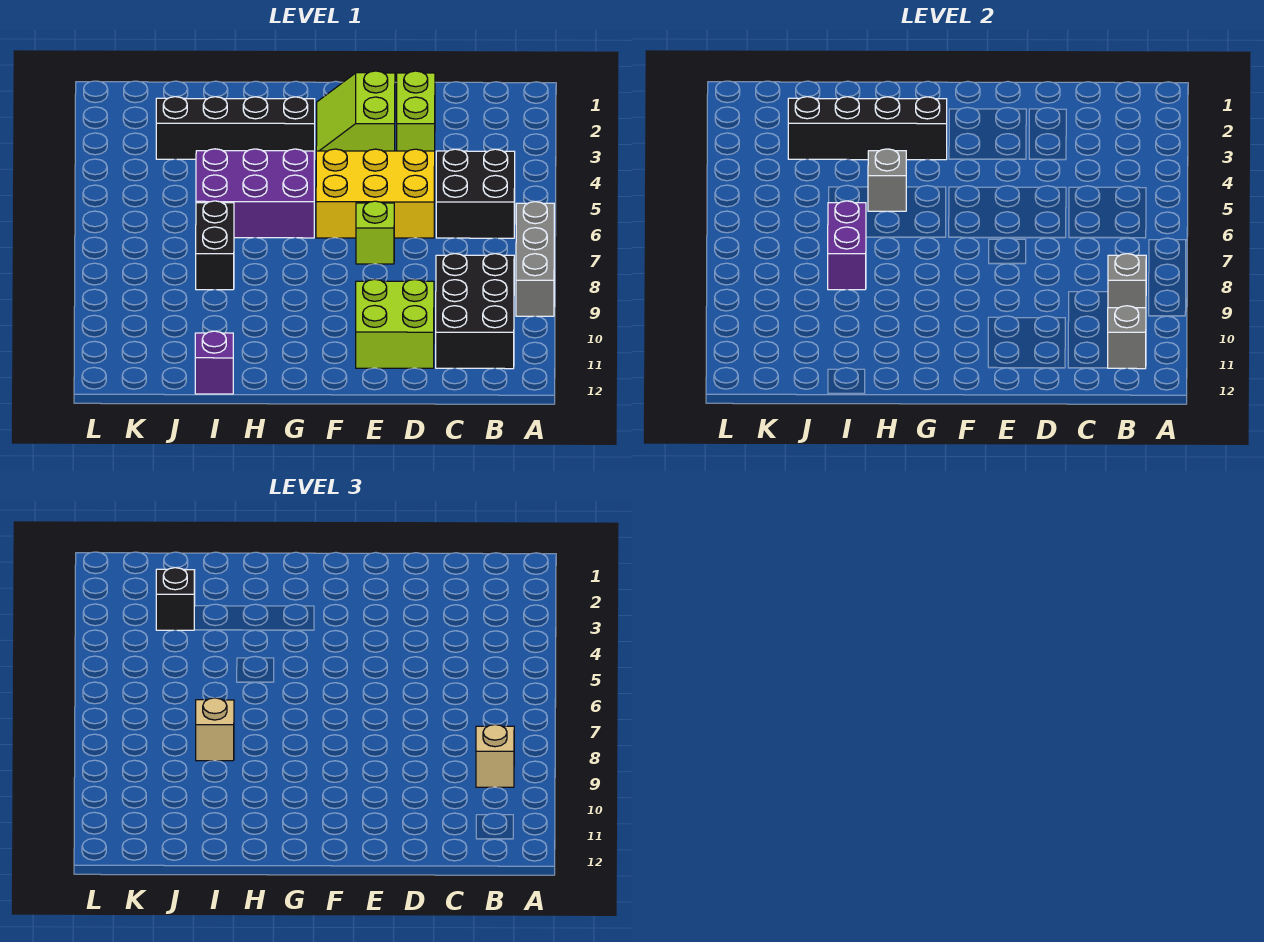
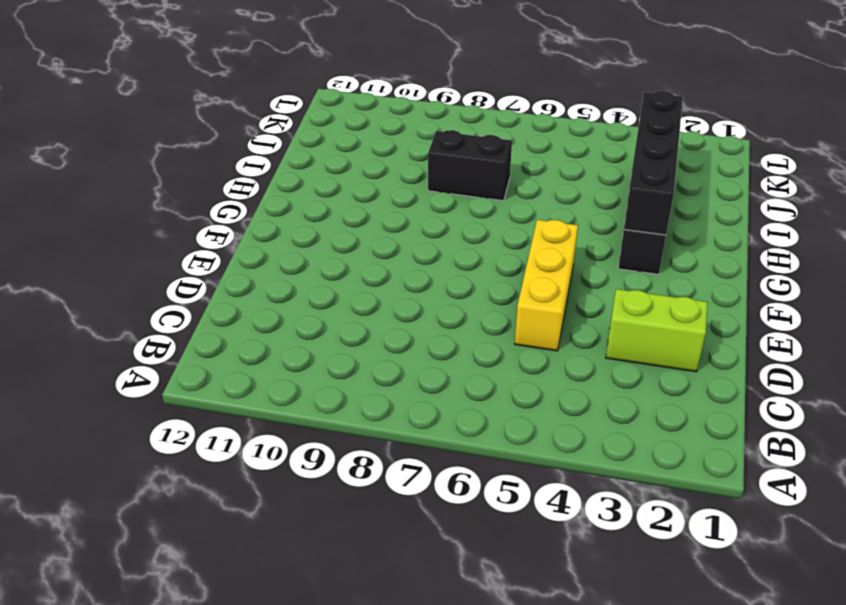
yellow brick D5:F5 level 1 -> yellow brick D5:F6 level 1
none -> grey brick A7:A9 level 1
none -> black brick B5:C6 level 1
none -> black brick B9:C11 level 1

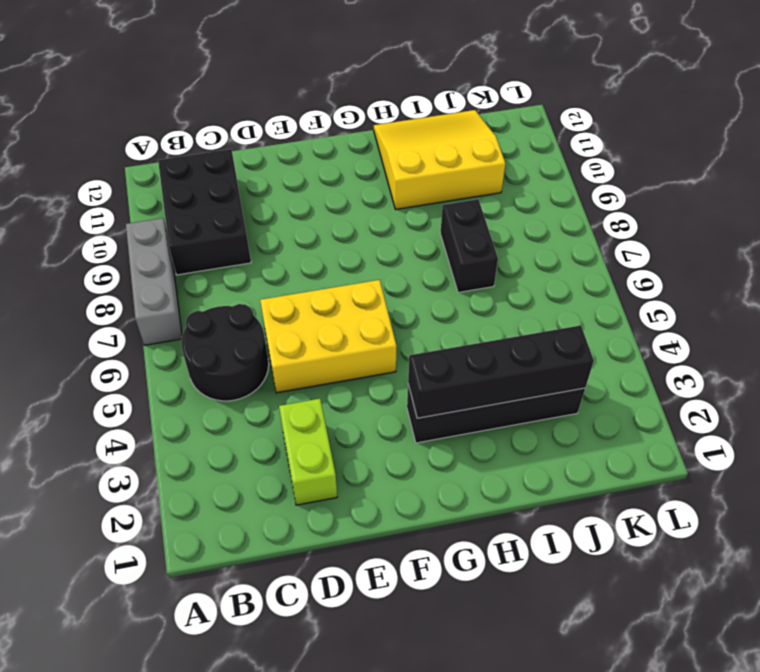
black round brick B5:C6 level 1 -> black brick B5:C6 level 1
yellow slope H10:J12 level 1 top 10 -> purple brick I12 level 1
none -> lime brick D10:E11 level 1
none -> lime slope E2:F3 level 1 top E
none -> lime brick E7 level 1

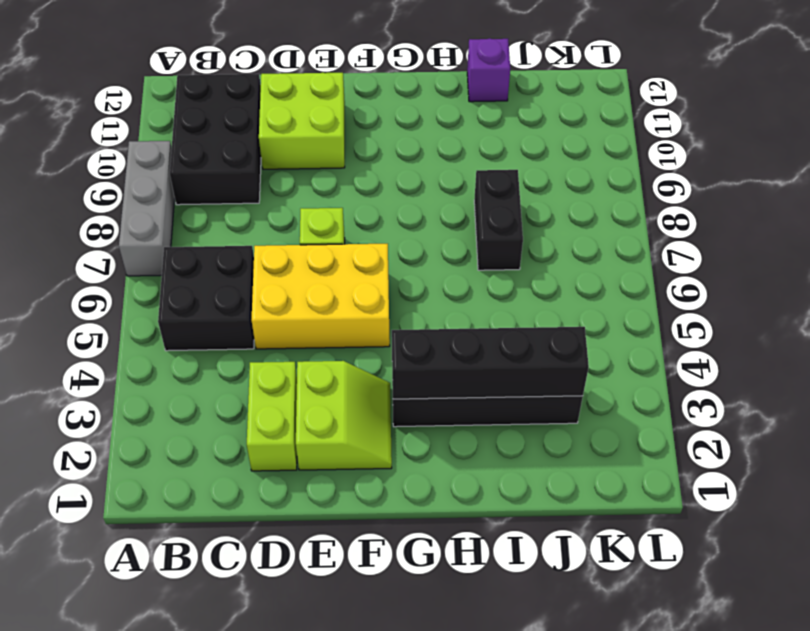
none -> purple brick G5:I6 level 1
none -> grey brick B9 level 2
none -> grey brick B11 level 2

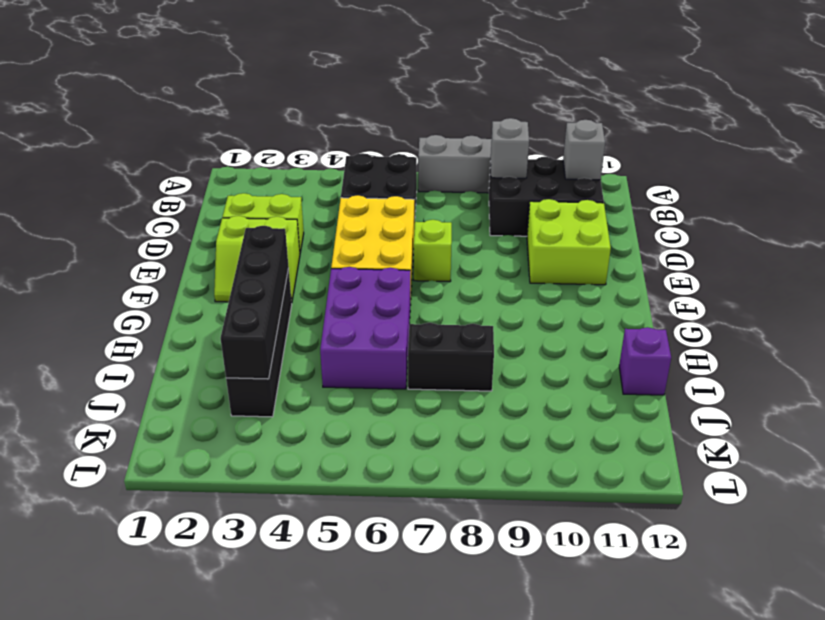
none -> grey brick H5 level 2
none -> purple brick I7:I8 level 2
none -> tan brick B9 level 3

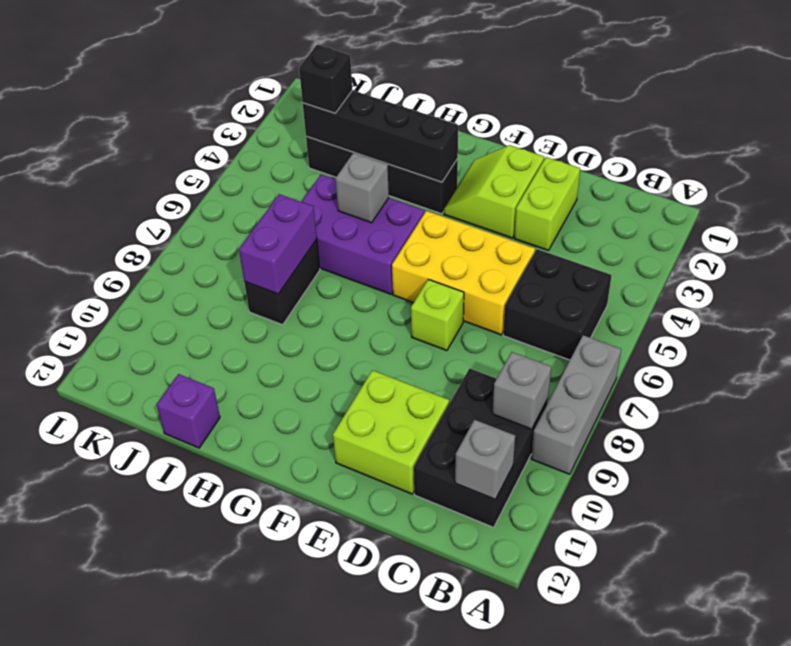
none -> tan brick B9 level 3
none -> tan brick I8 level 3

